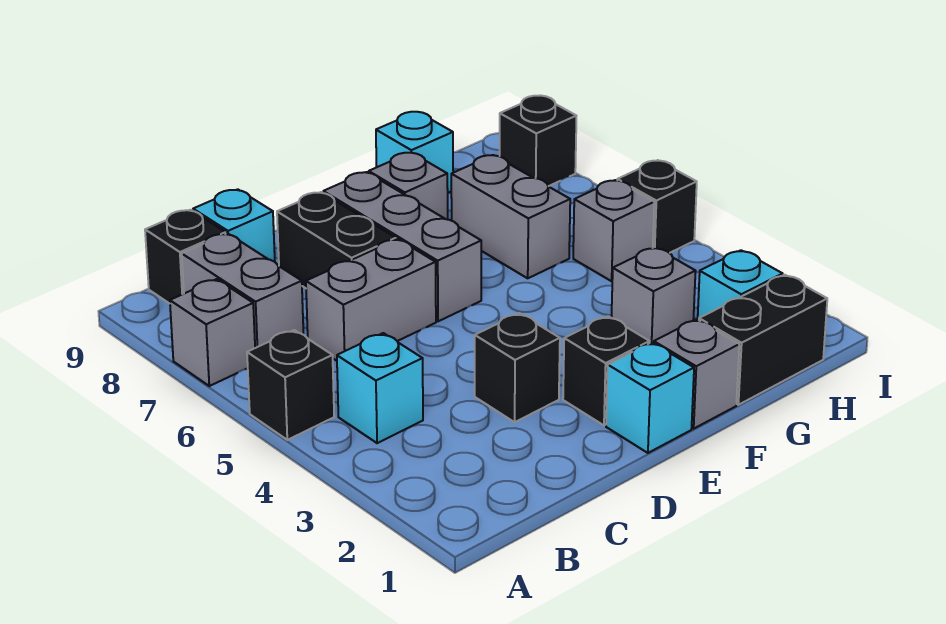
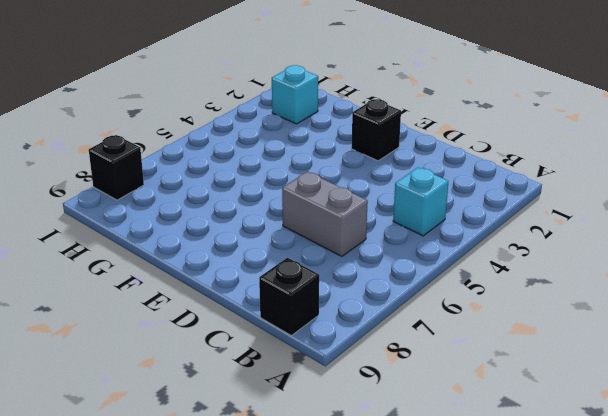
none -> black brick A5 level 1
none -> grey brick A7 level 1
none -> grey brick B7:B8 level 1

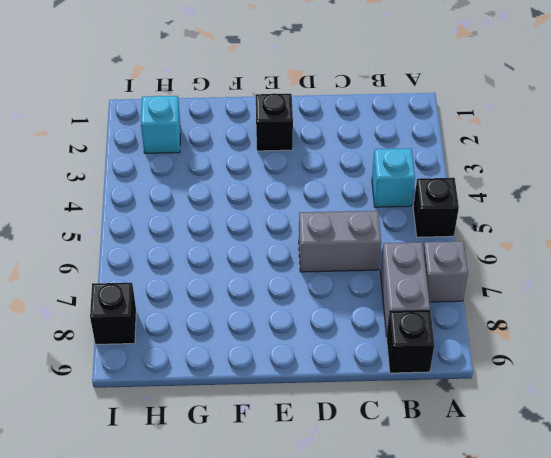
none -> cyan brick C9 level 1
none -> black brick D3 level 1
none -> black brick D7:D8 level 1

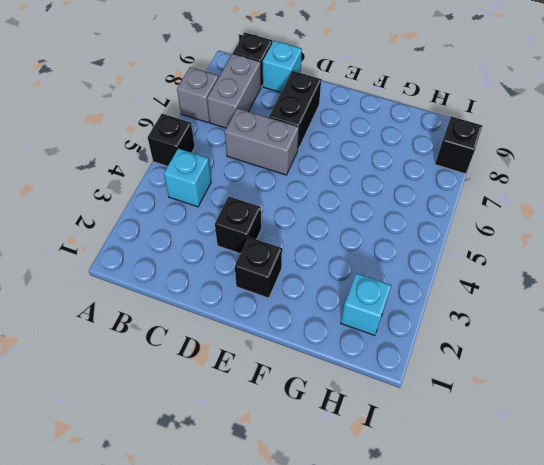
none -> cyan brick E1 level 1
none -> grey brick E6:E8 level 1
none -> grey brick F1 level 1

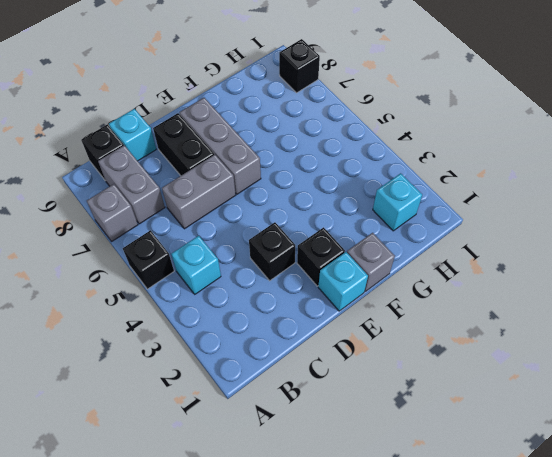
none -> grey brick F8 level 1
none -> black brick G1:H1 level 1
none -> grey brick G3 level 1

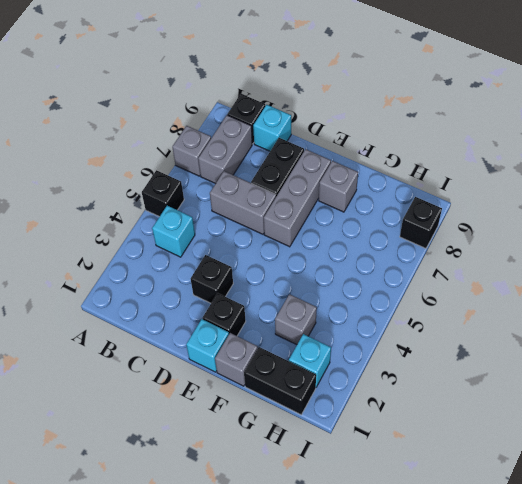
none -> grey brick G6:G7 level 1
none -> cyan brick G9 level 1
none -> grey brick H5 level 1

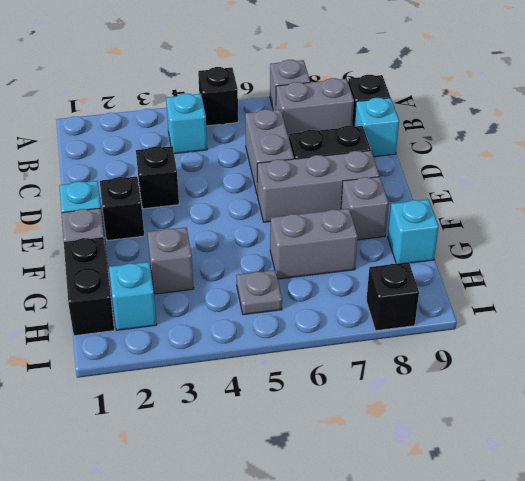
grey plate H5 level 1 -> grey brick H5 level 1
none -> black brick I5 level 1

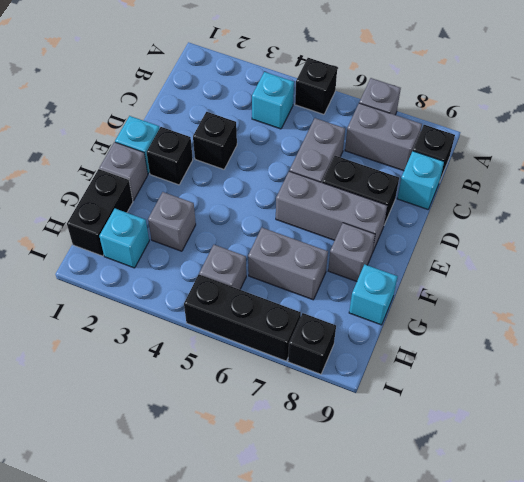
black brick I5:I7 level 1 -> black brick I5 level 1

